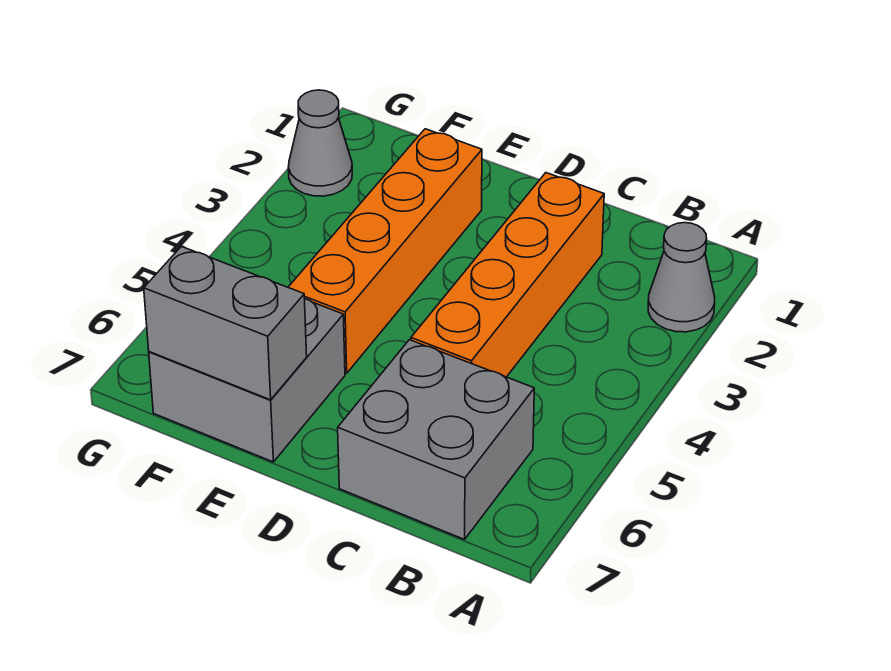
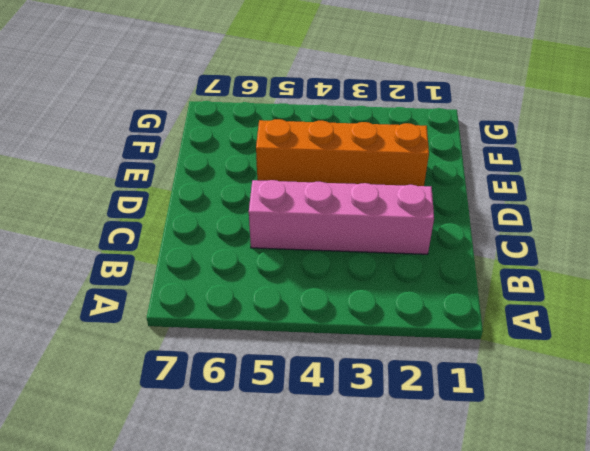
pink brick C2:C5 level 1 -> orange brick C2:C5 level 1
none -> grey cone A2 level 1
none -> grey brick B6:C7 level 1

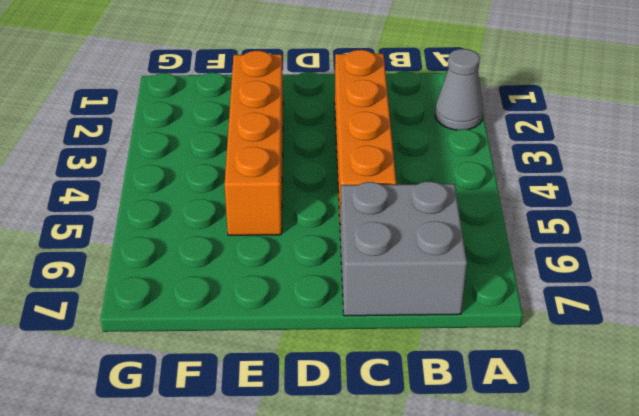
none -> grey brick E6:F7 level 1
none -> grey cone G2 level 1

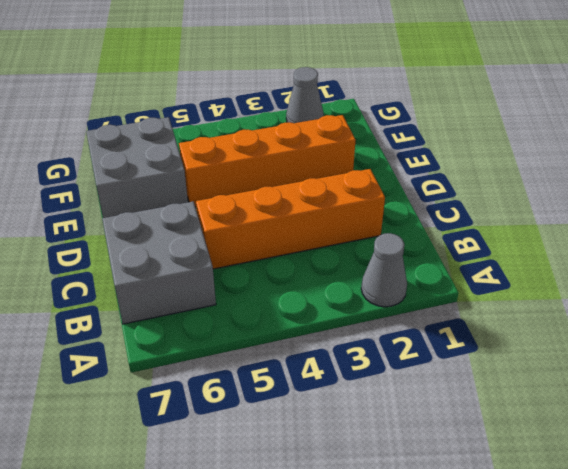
none -> grey brick E7:F7 level 2

